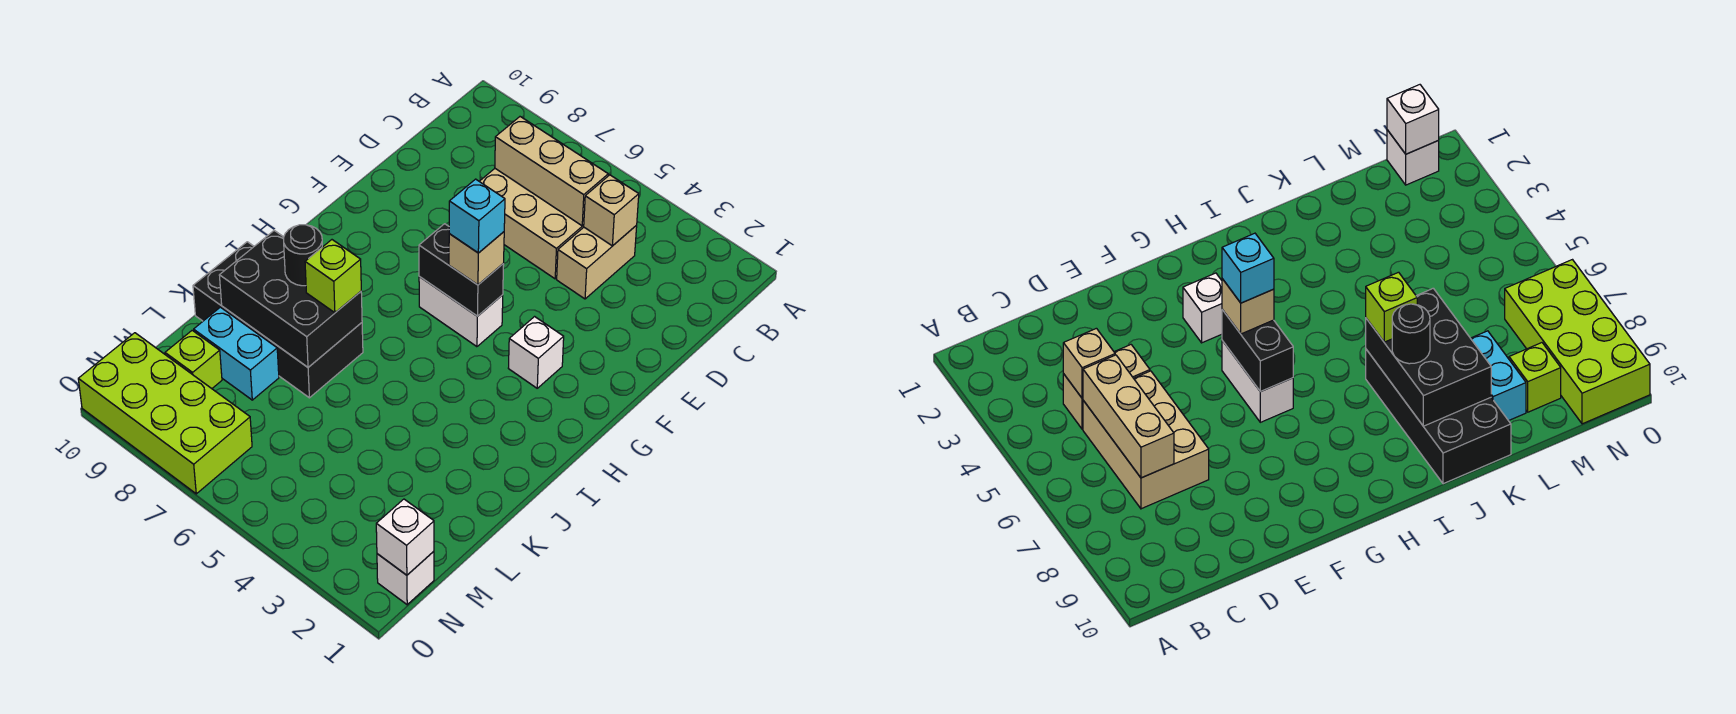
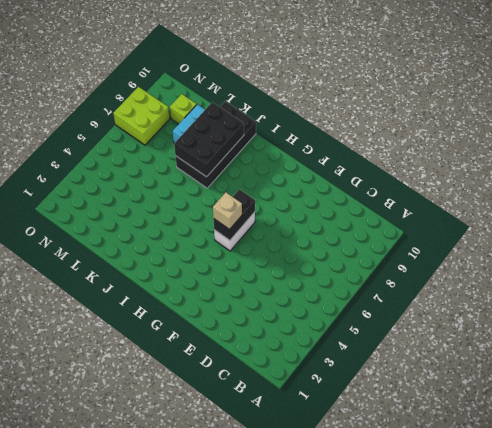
lime brick N7:O8 level 1 -> lime brick N7:O10 level 1
none -> tan brick C4:D4 level 1
none -> tan brick C5:D7 level 1
none -> white brick G3 level 1

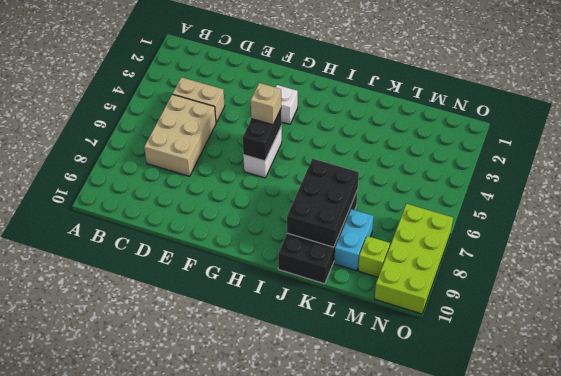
none -> white brick N1 level 1
none -> tan brick C4 level 2
none -> tan brick C5:C7 level 2

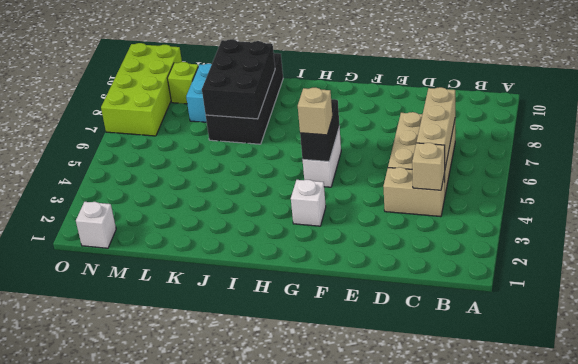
none -> white brick N1 level 2
none -> lime brick J7 level 3
none -> black round brick J8 level 3

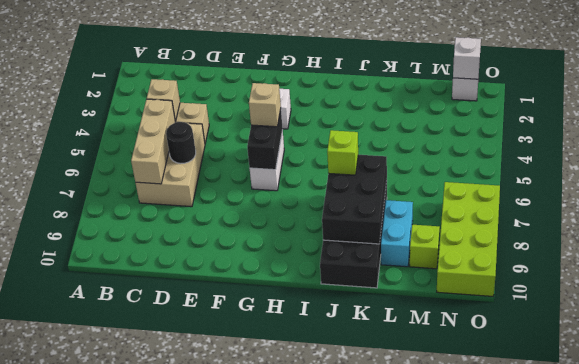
black round brick D6 level 2 -> black round brick J8 level 3
none -> cyan brick G5 level 4

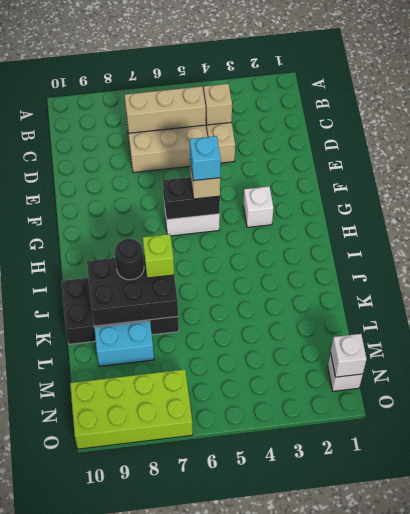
none -> lime brick M9 level 1

